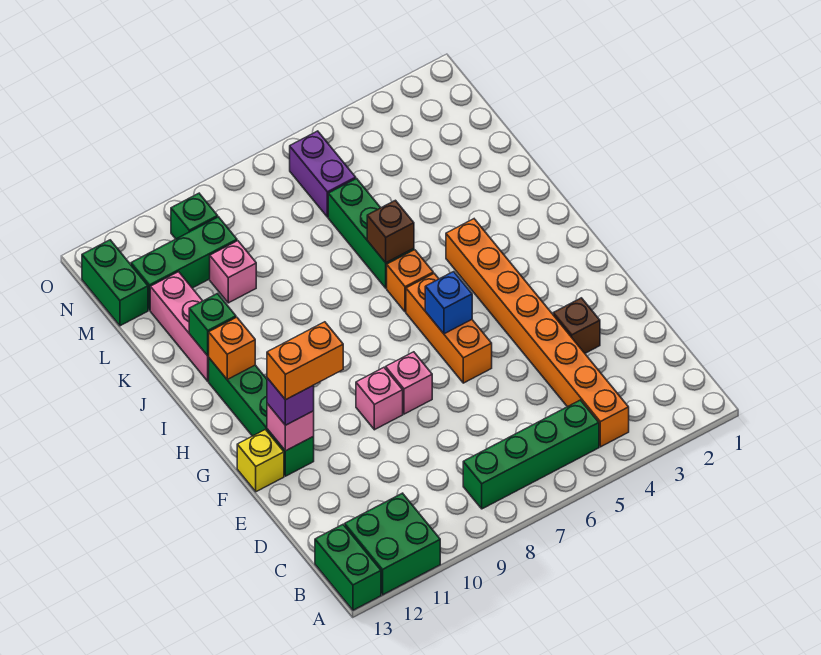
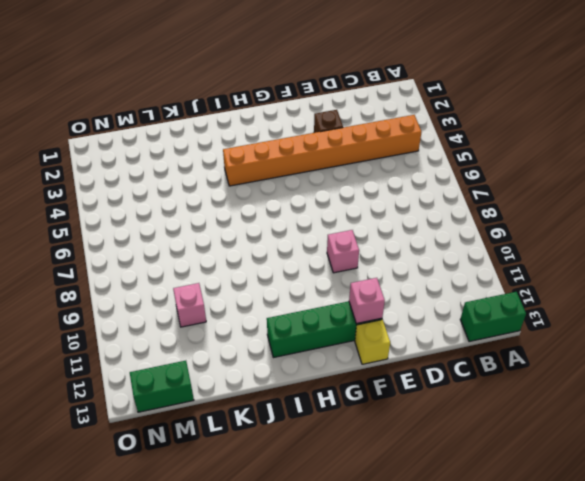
none -> green brick A11:B12 level 1
none -> green brick B5:B8 level 1
none -> orange brick F6:H6 level 1

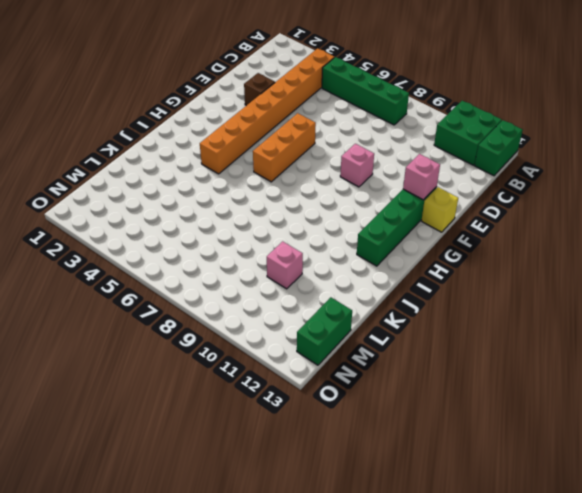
none -> pink brick F8 level 1
none -> orange brick I6 level 1
none -> green brick J6:L6 level 1

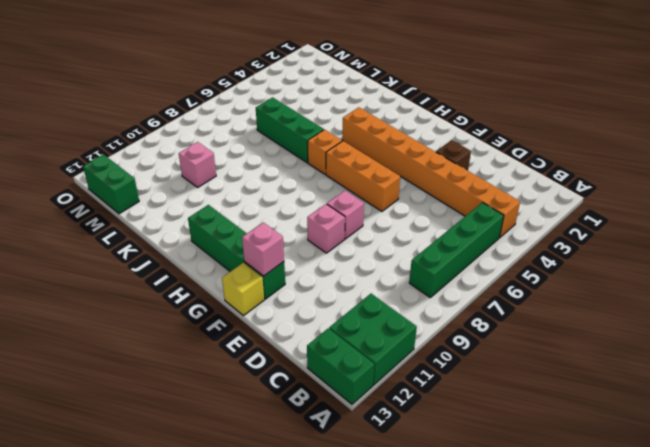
none -> pink brick J12:L12 level 1
none -> purple brick M6:N6 level 1
none -> green brick M10:M12 level 1

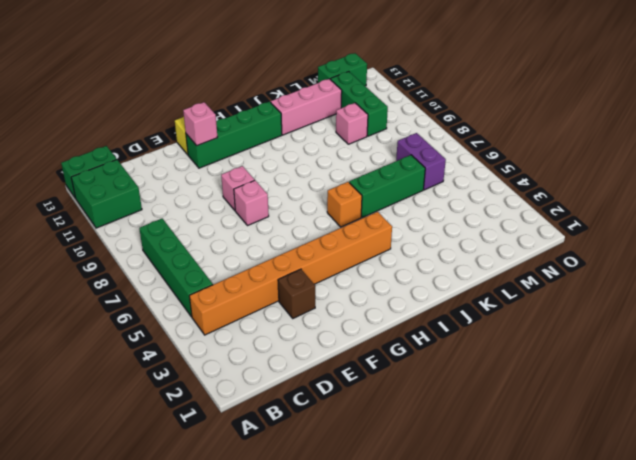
purple brick M6:M7 level 1 -> purple brick M6:N6 level 1
none -> orange brick F6:H6 level 1
none -> green brick N10 level 1
none -> blue brick G6 level 2

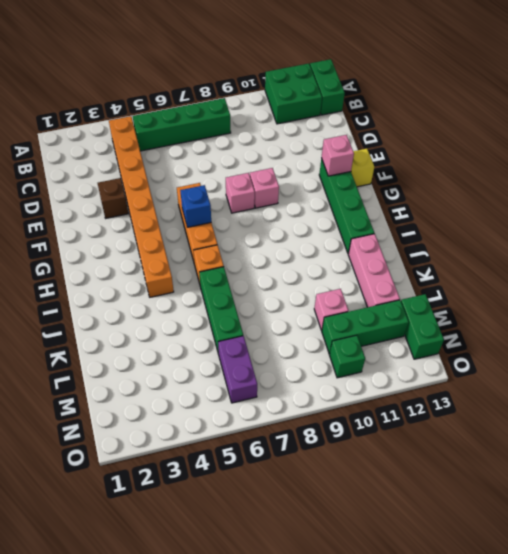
none -> orange brick I12 level 2
none -> brown brick J6 level 2
none -> green brick J12 level 2

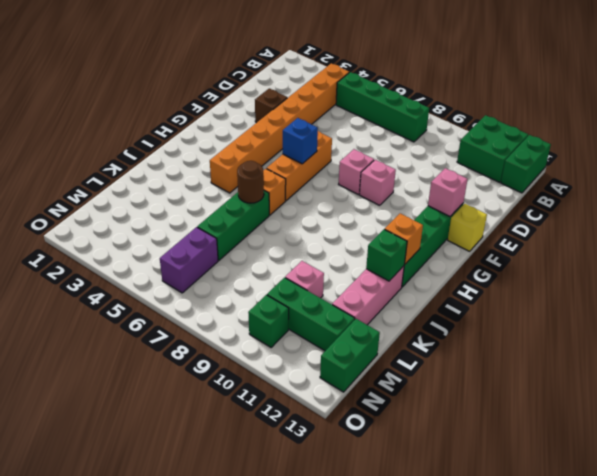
brown round brick J6 level 2 -> brown brick J6 level 2
none -> purple brick F12 level 3
none -> orange brick F11:F12 level 4

